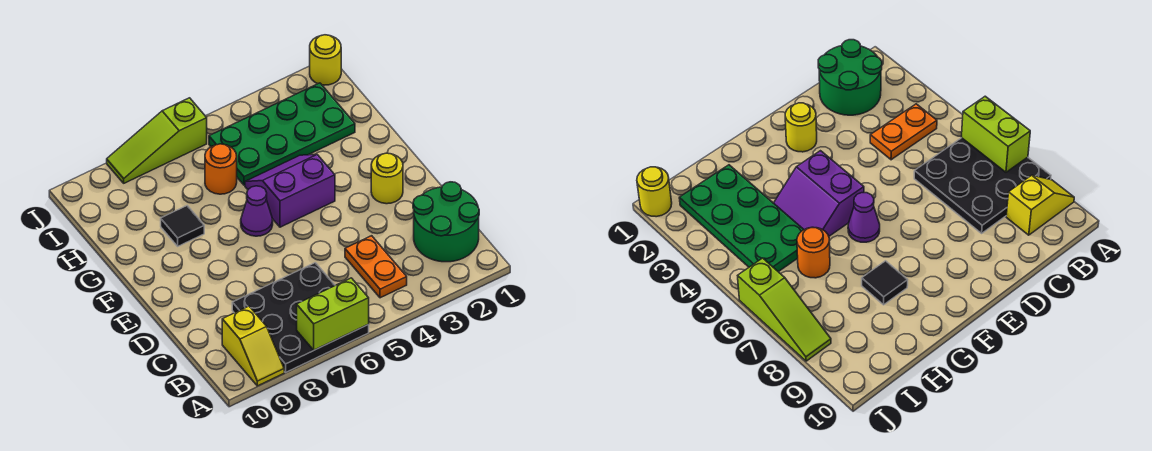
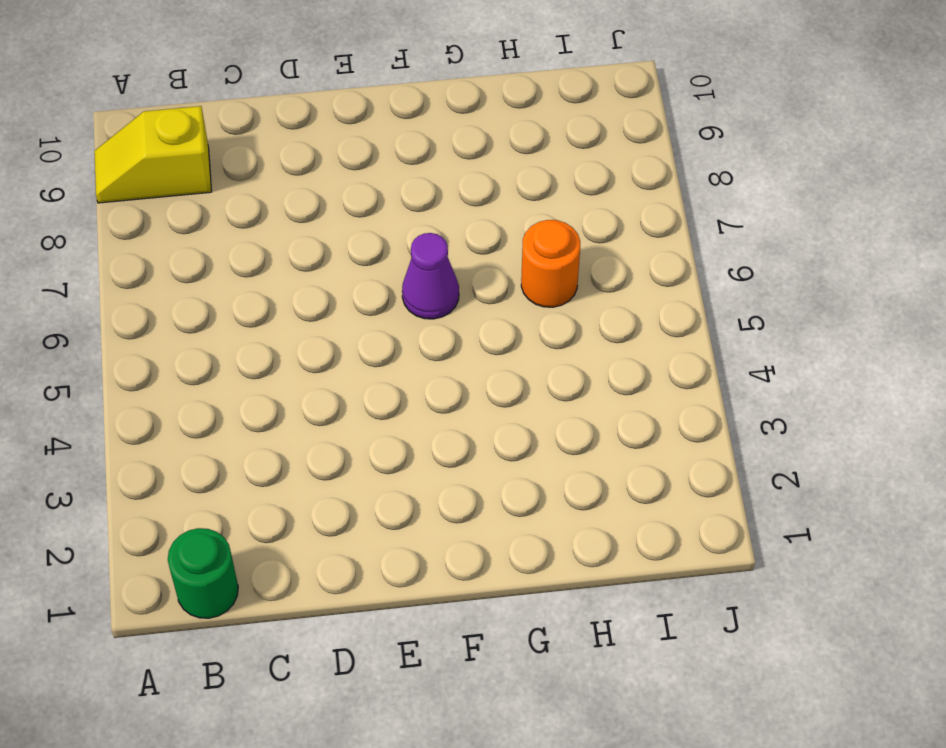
green round brick B1 level 1 -> green round brick B1:C2 level 1
none -> black plate A6:C8 level 1
none -> orange plate B4:C4 level 1
none -> yellow round brick E2 level 1

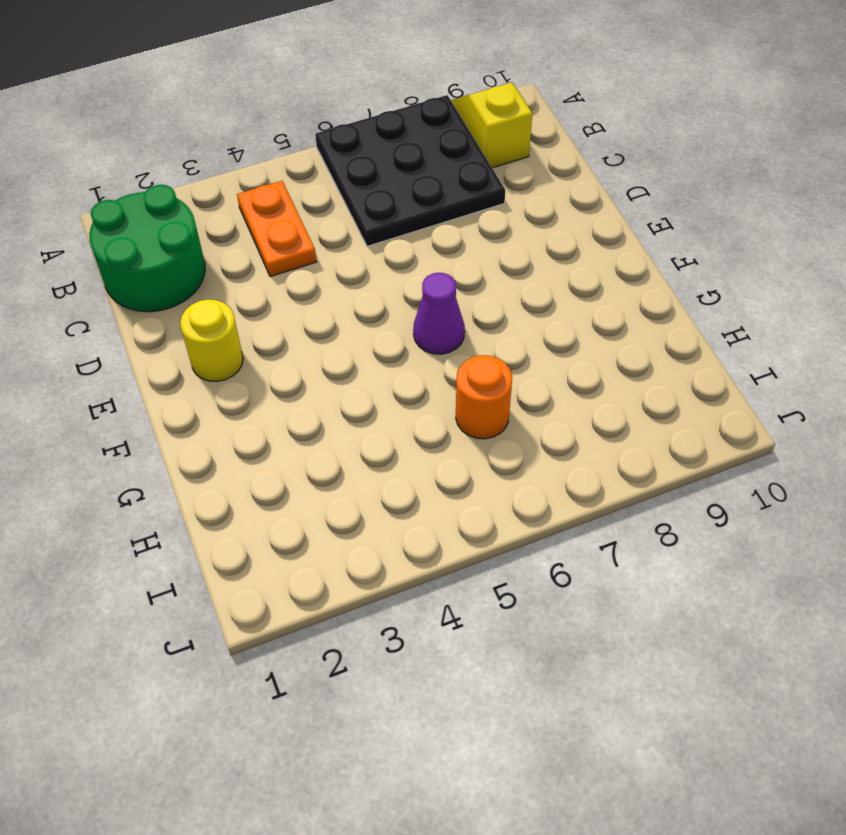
none -> purple slope F4:G5 level 1 top F
none -> black tile G8 level 1
none -> green plate H2:I5 level 1

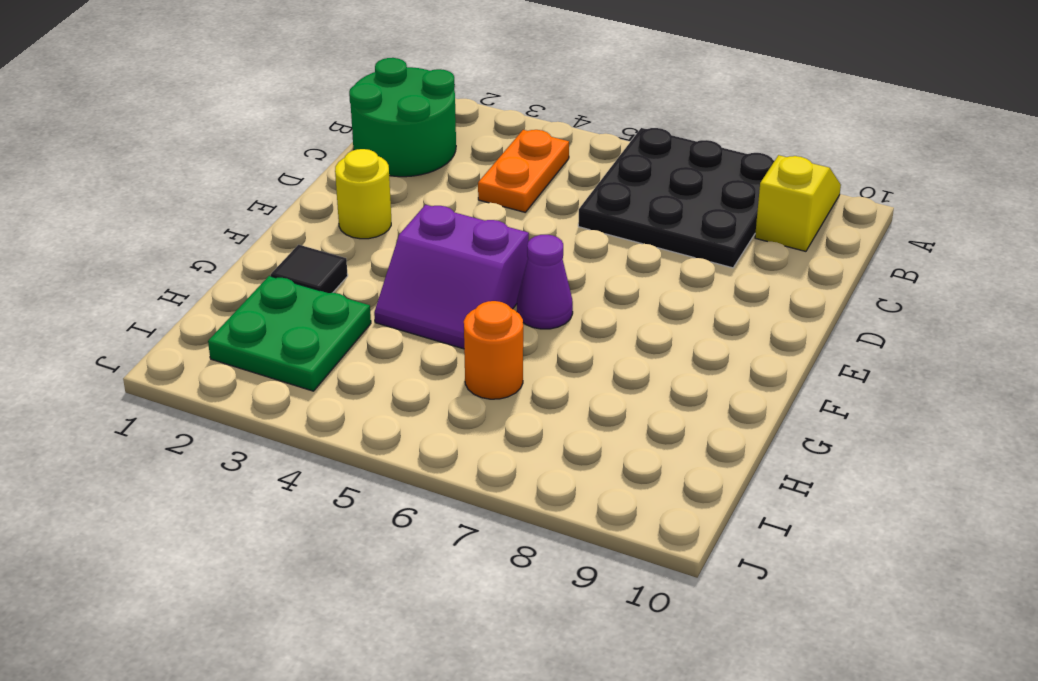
black tile G2 level 1 -> black tile G8 level 1
green plate H2:I3 level 1 -> green plate H2:I5 level 1
none -> yellow round brick J1 level 1
none -> lime slope J6:J8 level 1 top 6
none -> lime brick A6:A7 level 2

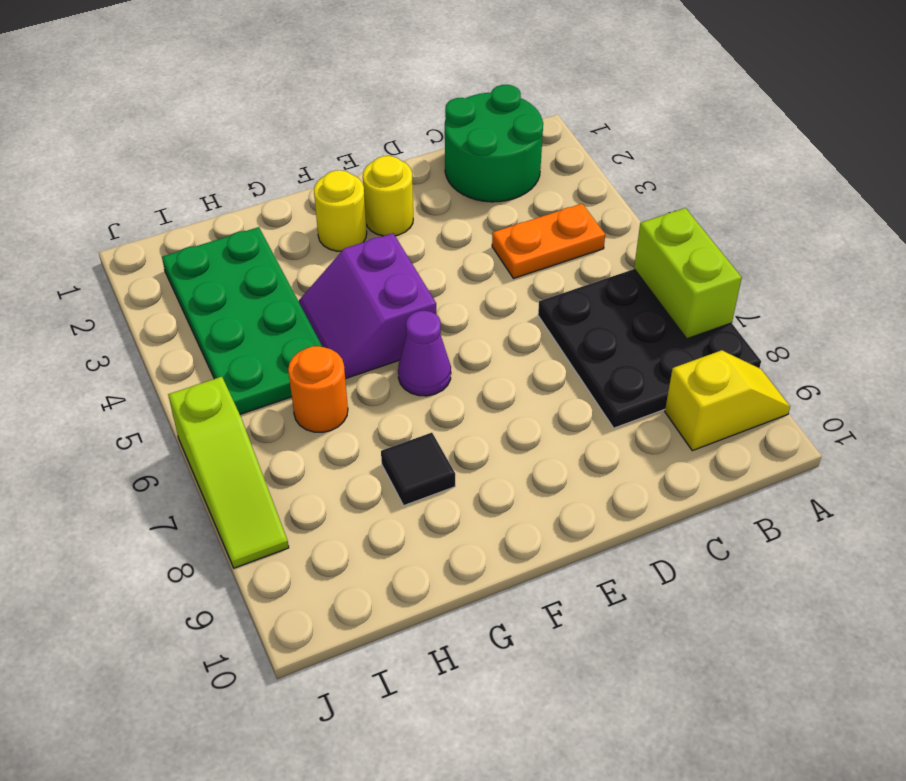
yellow round brick F2 level 1 -> yellow round brick J1 level 1

